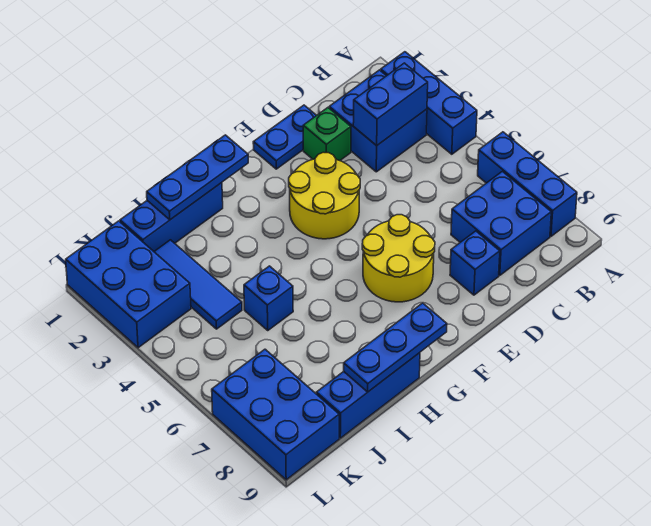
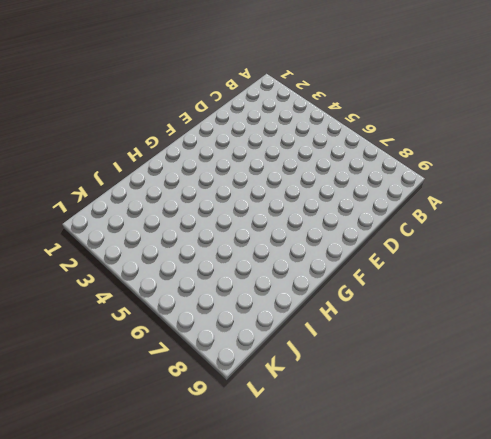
none -> blue brick A2:A4 level 1
none -> blue brick A6:A8 level 1
none -> blue brick B2:C3 level 1

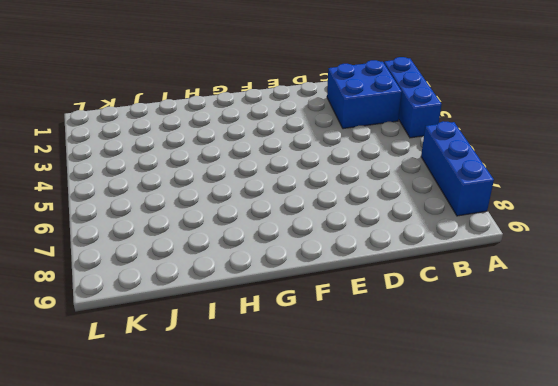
none -> blue brick B7:C8 level 1
none -> blue plate D1:E1 level 1
none -> green brick D2 level 1

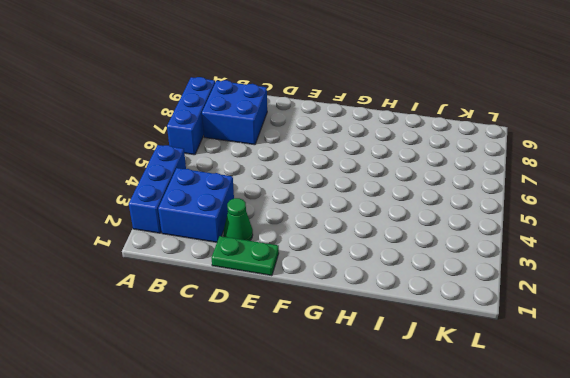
green plate D1:E1 level 1 -> blue plate D1:E1 level 1
green cone D2 level 1 -> green brick D2 level 1
none -> blue brick D8 level 1
none -> yellow round brick E3:F4 level 1
none -> yellow round brick E6:F7 level 1

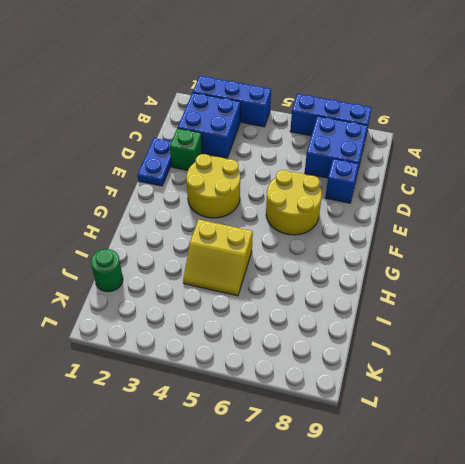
yellow slope H4:I5 level 1 top H -> blue brick I5 level 1
green round brick J1 level 1 -> blue brick H1:J1 level 1
none -> blue brick H9:J9 level 1
none -> blue tile J2:J4 level 1
none -> blue brick K1:L3 level 1

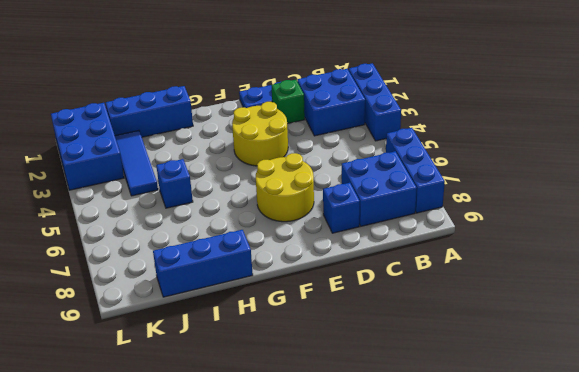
none -> blue brick K7:L9 level 1
none -> blue brick B3:C3 level 2
none -> blue plate G1:I1 level 2

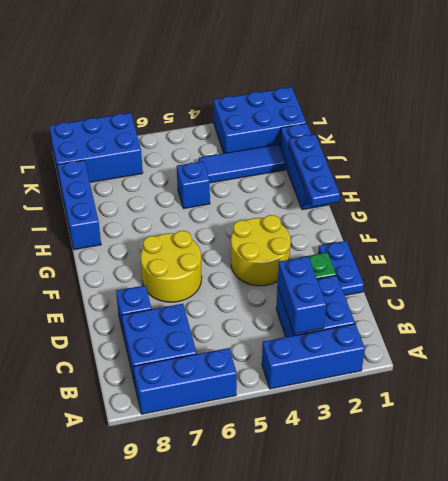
none -> blue plate G9:I9 level 2

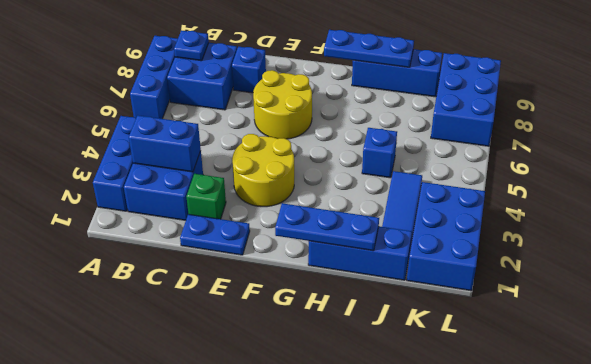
blue plate B8 level 2 -> none

